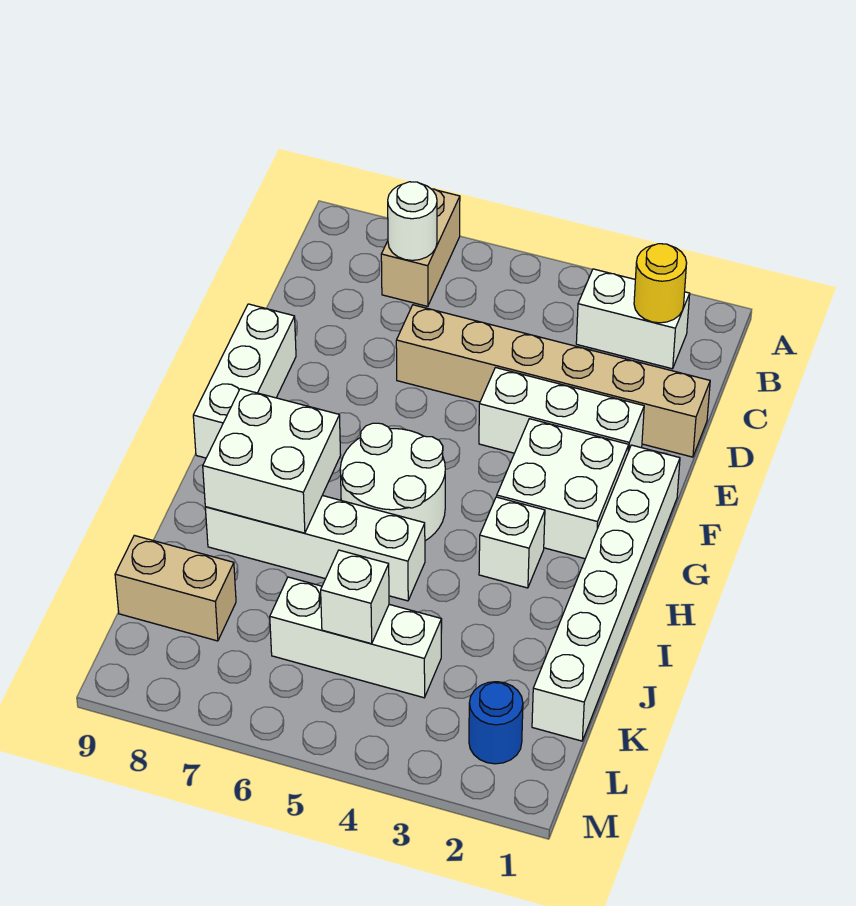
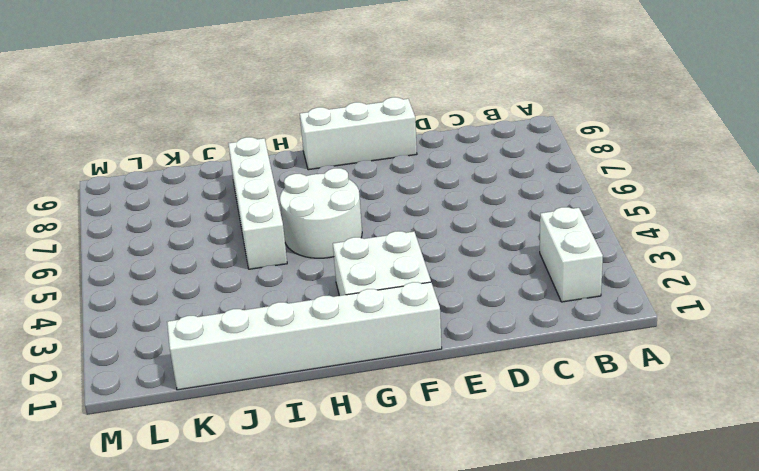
none -> tan brick A7:B7 level 1
none -> tan brick D1:D6 level 1
none -> white brick E2:E4 level 1

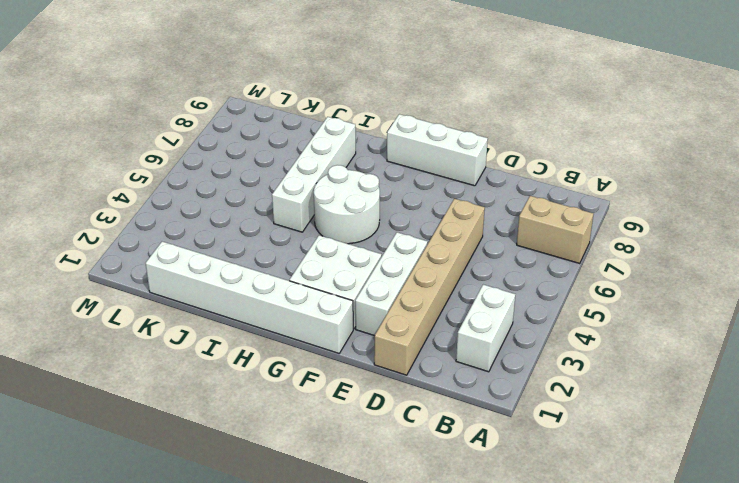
none -> white brick H3 level 1
none -> white brick K4:K6 level 1
none -> tan brick K8:K9 level 1

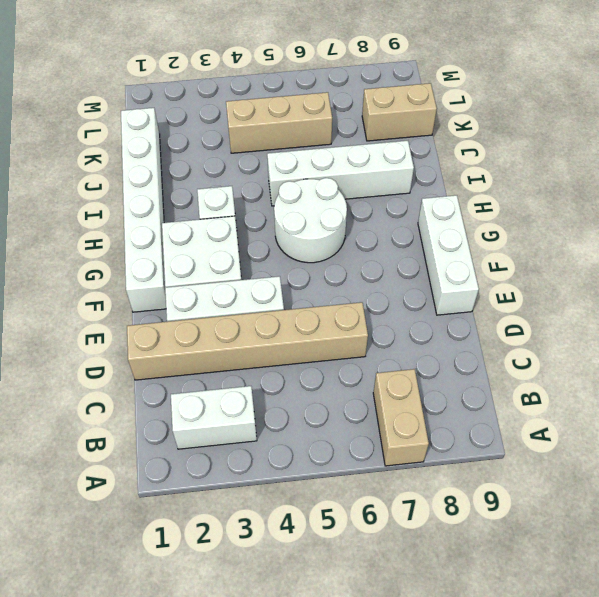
tan brick K4:K6 level 1 -> white brick K4:K6 level 1
none -> blue round brick L2 level 1
none -> yellow round brick B2 level 2
none -> white round brick B7 level 2

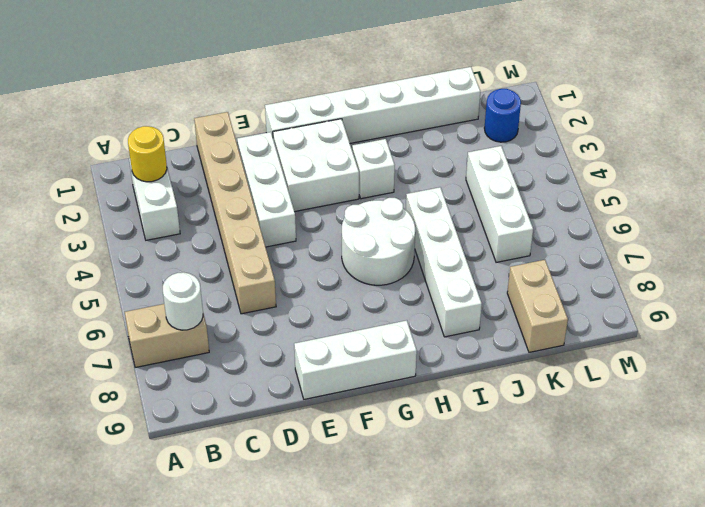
none -> white brick H7:I8 level 2
none -> white brick K5 level 2

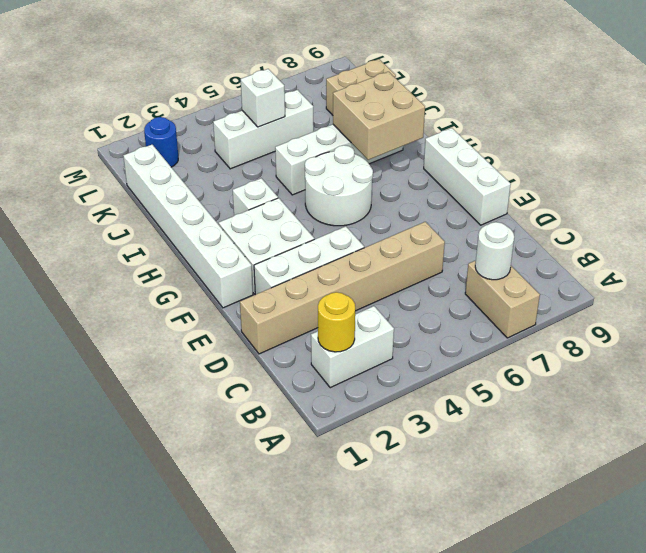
tan brick H7:I8 level 2 -> white brick H7:I8 level 2

